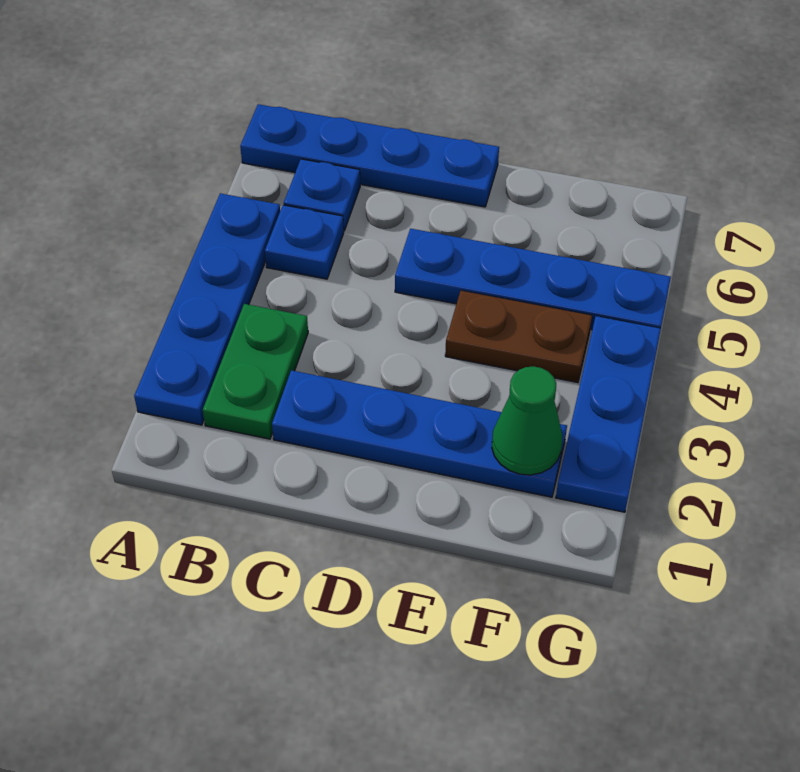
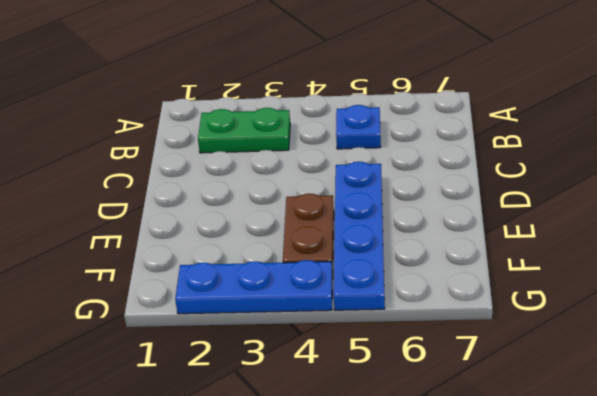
none -> blue plate A2:A5 level 1
none -> blue plate A7:D7 level 1

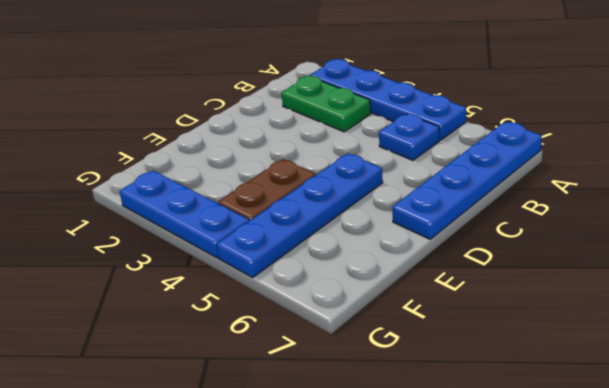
none -> blue plate B6 level 1
none -> blue plate C2:F2 level 1

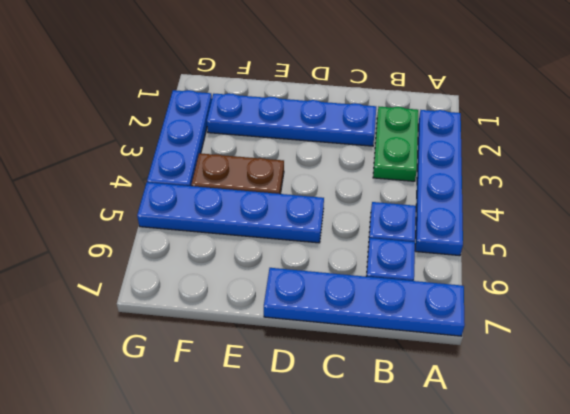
none -> green cone F2 level 2

